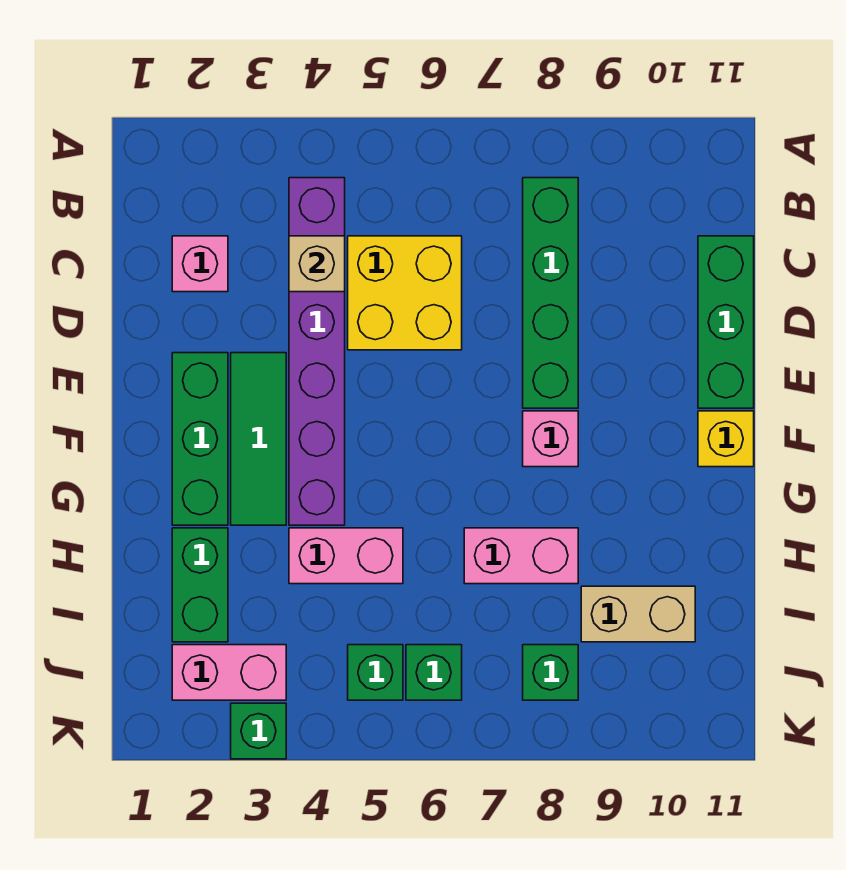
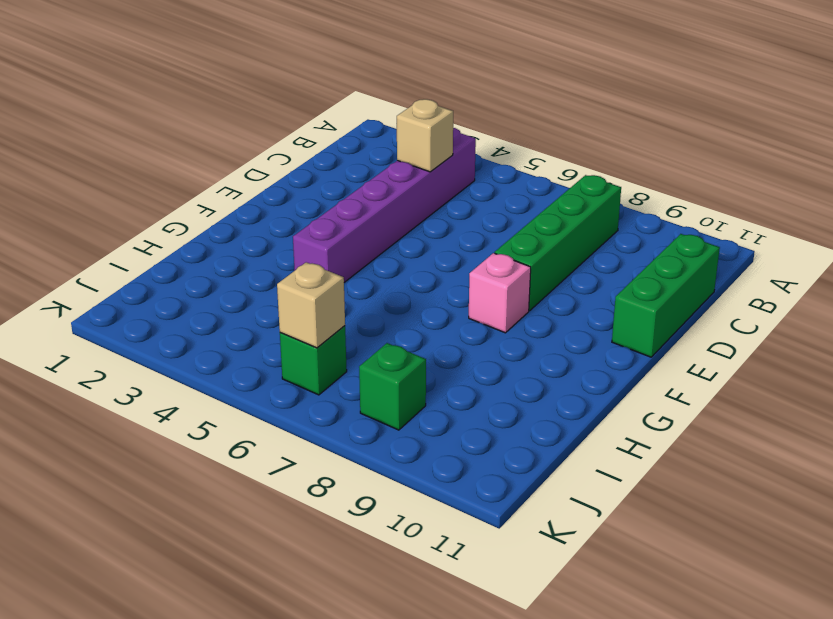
tan brick J6 level 2 -> none
none -> pink brick C2 level 1
none -> yellow brick C5:D6 level 1
none -> green brick E2:G2 level 1

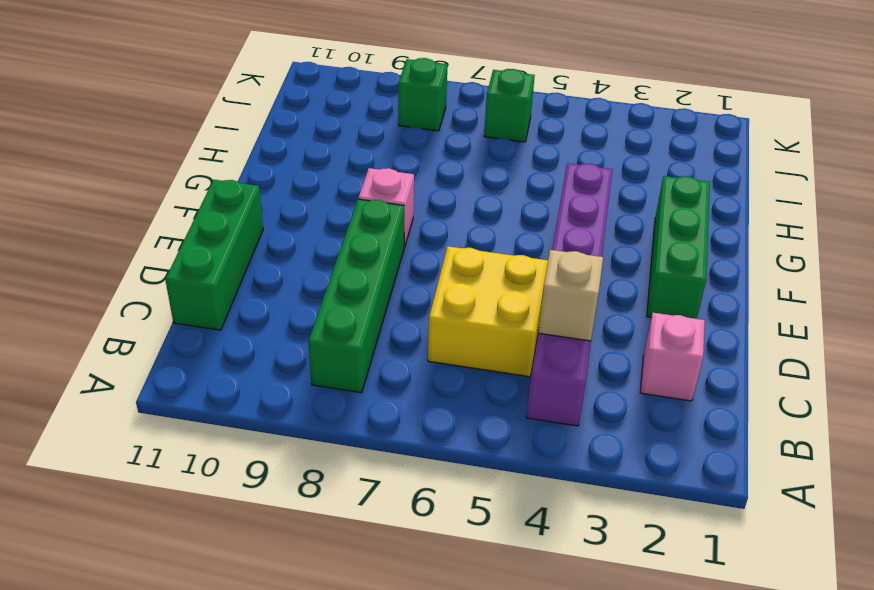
none -> green tile E3:G3 level 1
none -> yellow brick F11 level 1
none -> green brick H2:I2 level 1

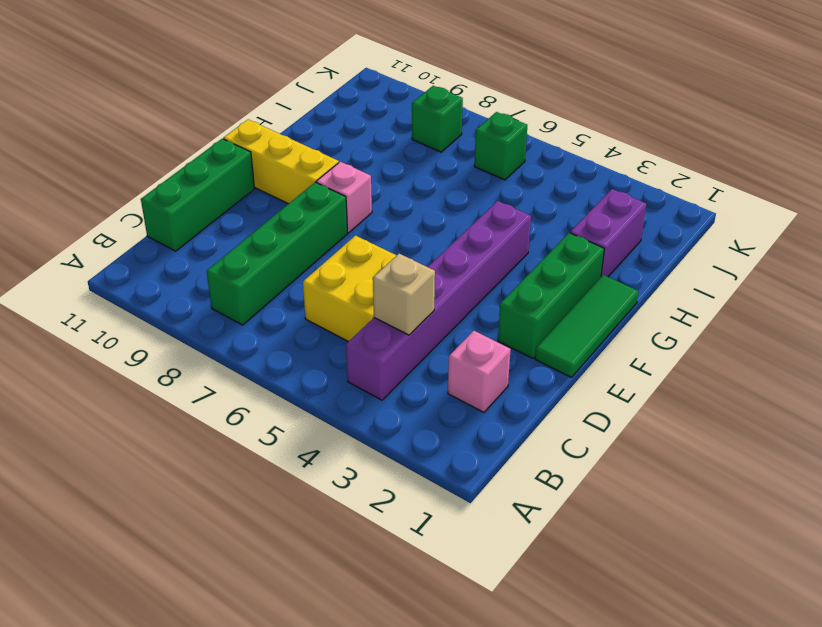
green tile E1:G1 level 1 -> green tile E3:G3 level 1
yellow brick F9:F11 level 1 -> yellow brick F11 level 1
purple brick H2:I2 level 1 -> green brick H2:I2 level 1
none -> pink brick H4:H5 level 1
none -> pink brick H7:H8 level 1
none -> tan brick I9:I10 level 1

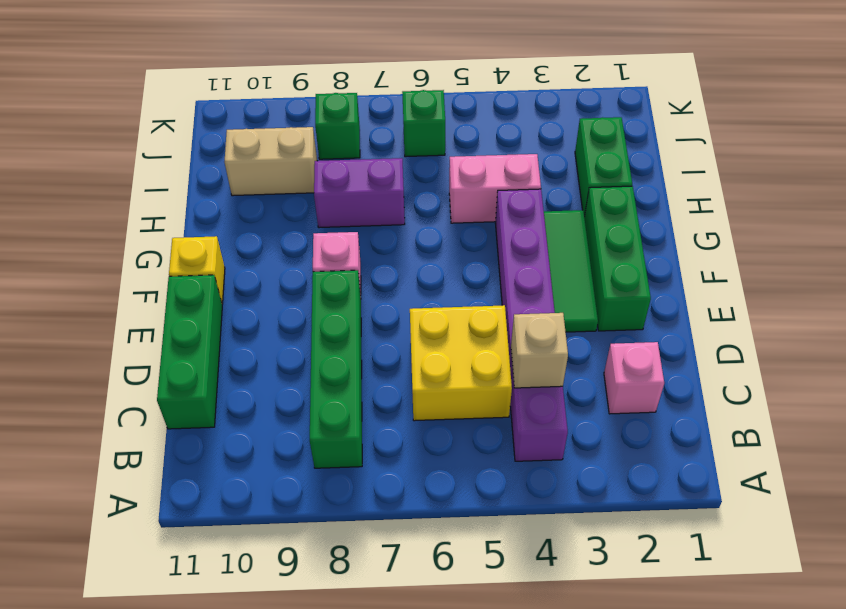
purple brick H7:H8 level 1 -> pink brick H7:H8 level 1
none -> pink brick J2:J3 level 1
none -> green brick J5 level 1
none -> green brick K3 level 1

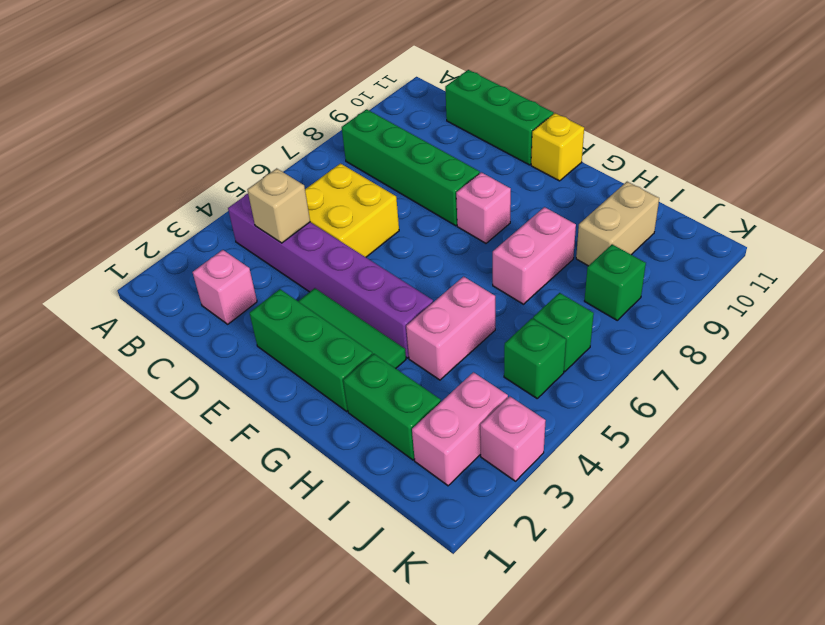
pink brick K3 level 1 -> green brick K3 level 1

